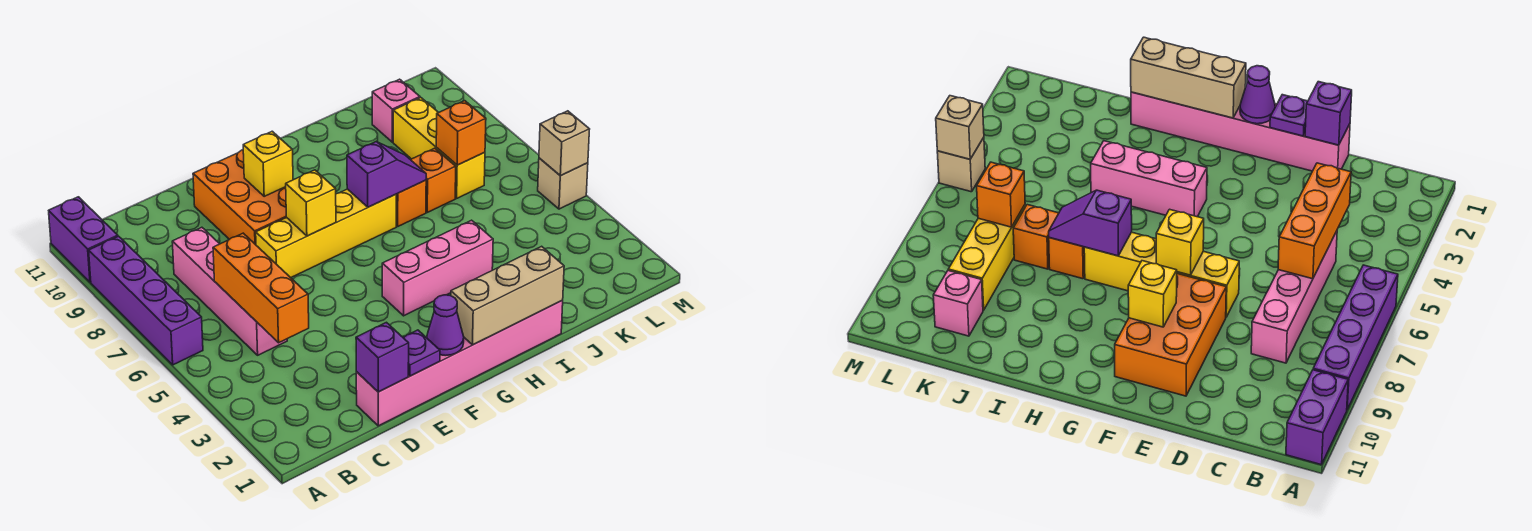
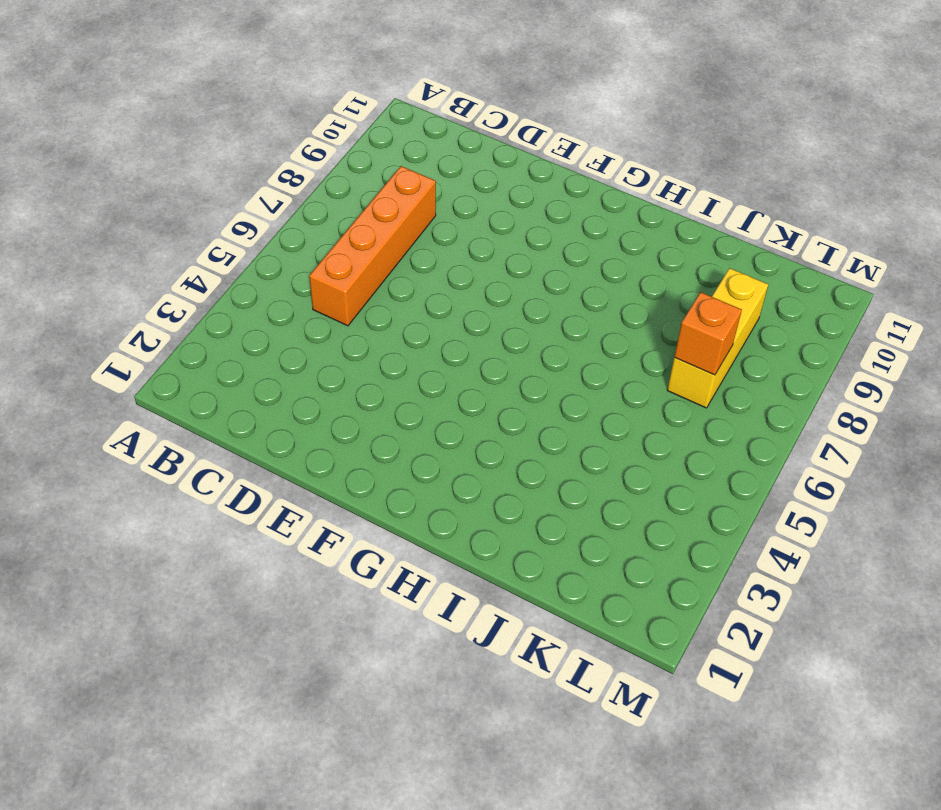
orange brick C5:C8 level 1 -> pink brick C5:C8 level 1
none -> purple brick A6:A9 level 1
none -> purple brick A10:A11 level 1
none -> pink brick D1:I1 level 1

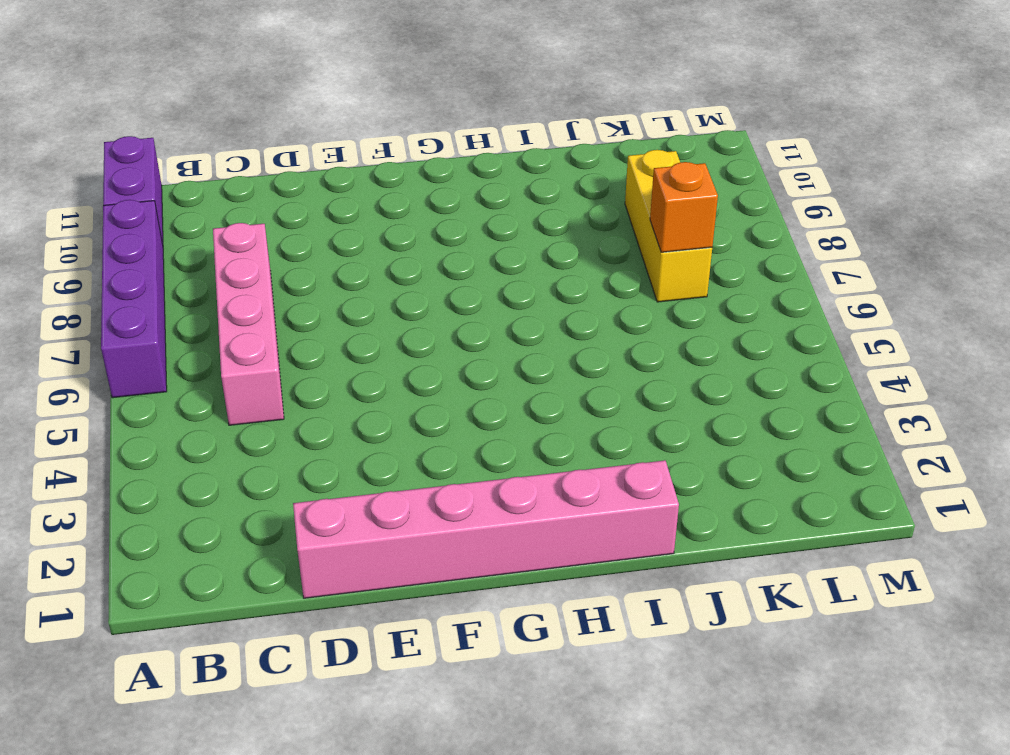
none -> yellow brick E7:H7 level 1
none -> orange brick E8:F10 level 1
none -> pink brick G4:I4 level 1

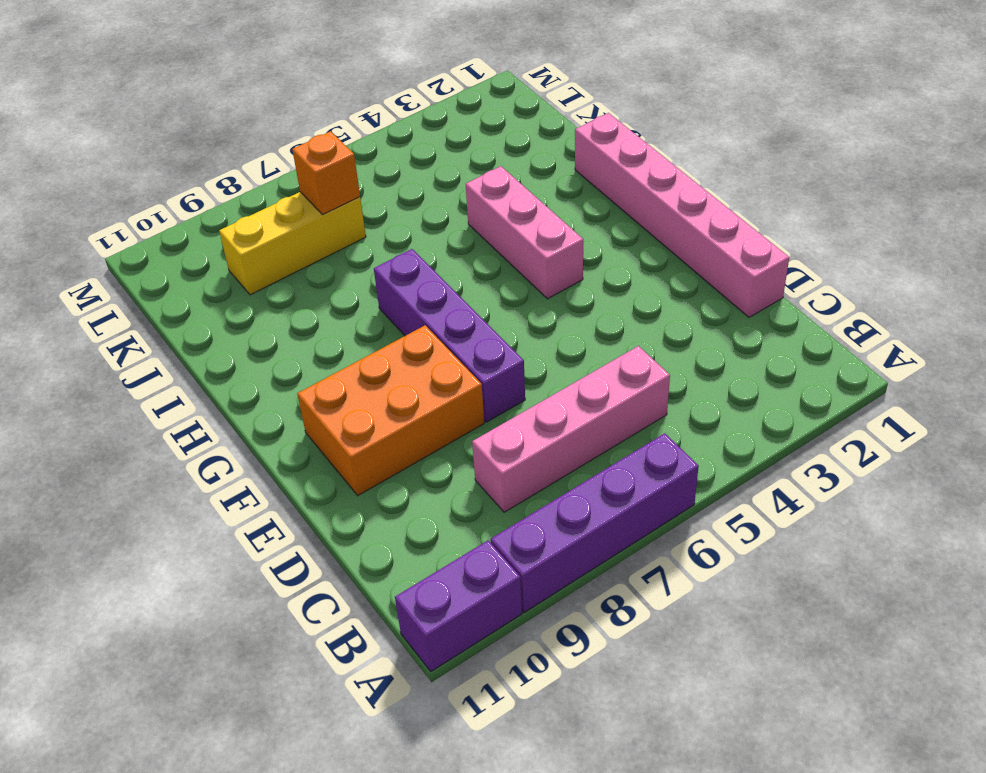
purple brick E7:H7 level 1 -> yellow brick E7:H7 level 1
none -> orange brick I7 level 1
none -> orange brick J7 level 1
none -> pink brick K10 level 1

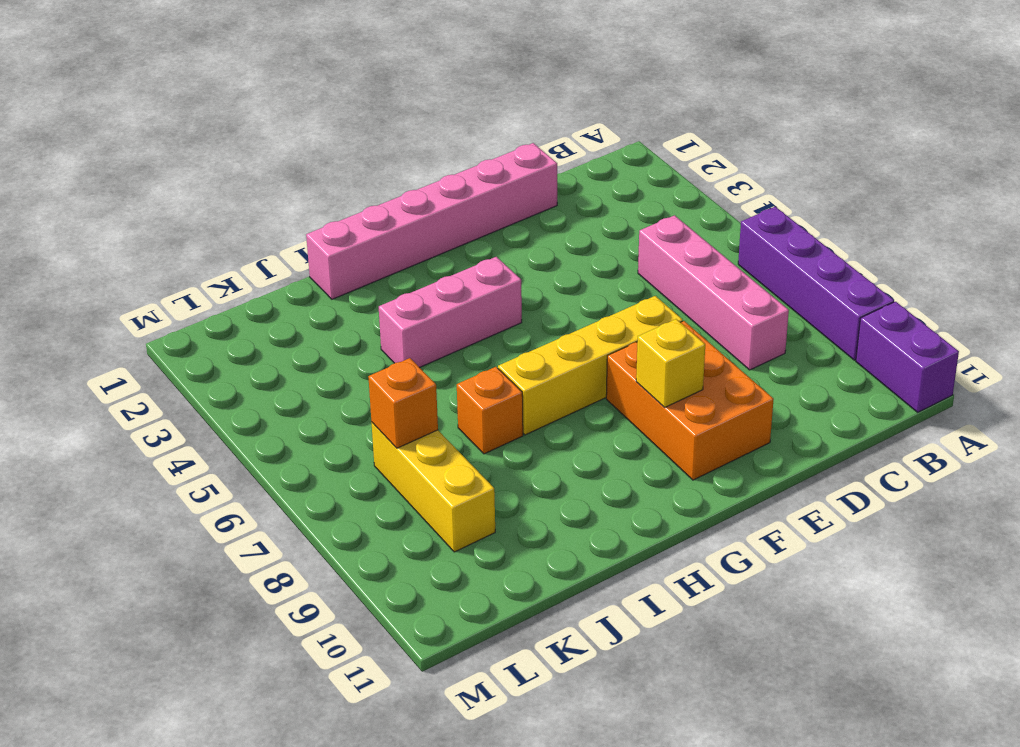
none -> orange brick J7 level 1
none -> pink brick K10 level 1
none -> tan brick M5 level 1

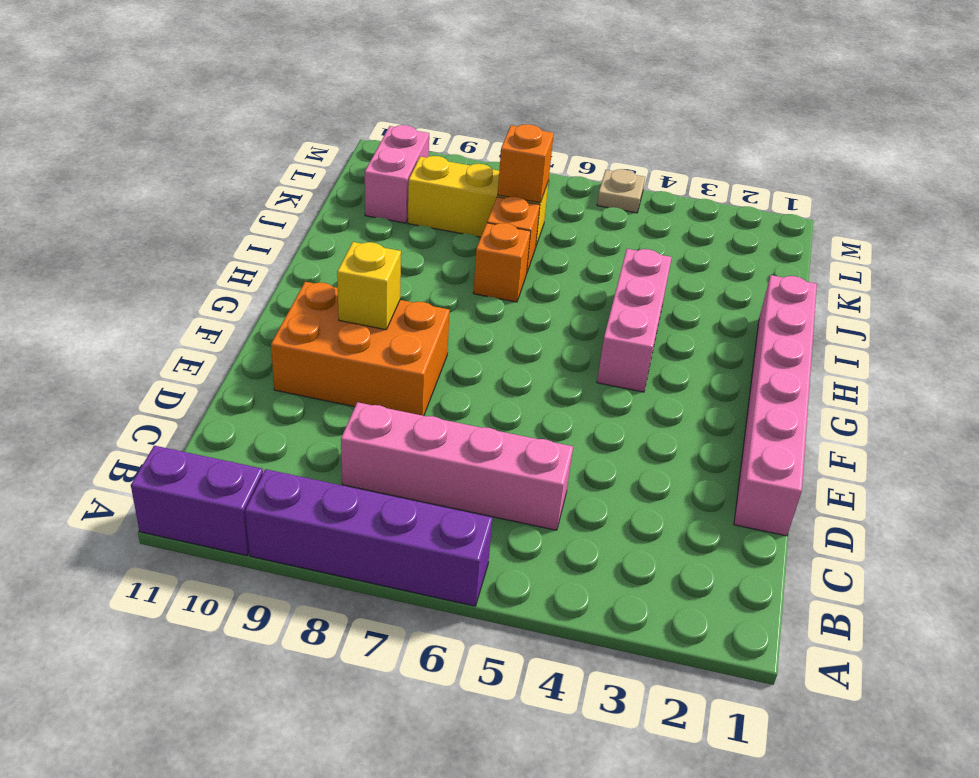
pink brick K10:L10 level 1 -> pink brick K10 level 1
tan plate M5 level 1 -> tan brick M5 level 1
none -> yellow brick E7:H7 level 1
none -> orange brick C4:C6 level 2
none -> purple brick D1 level 2

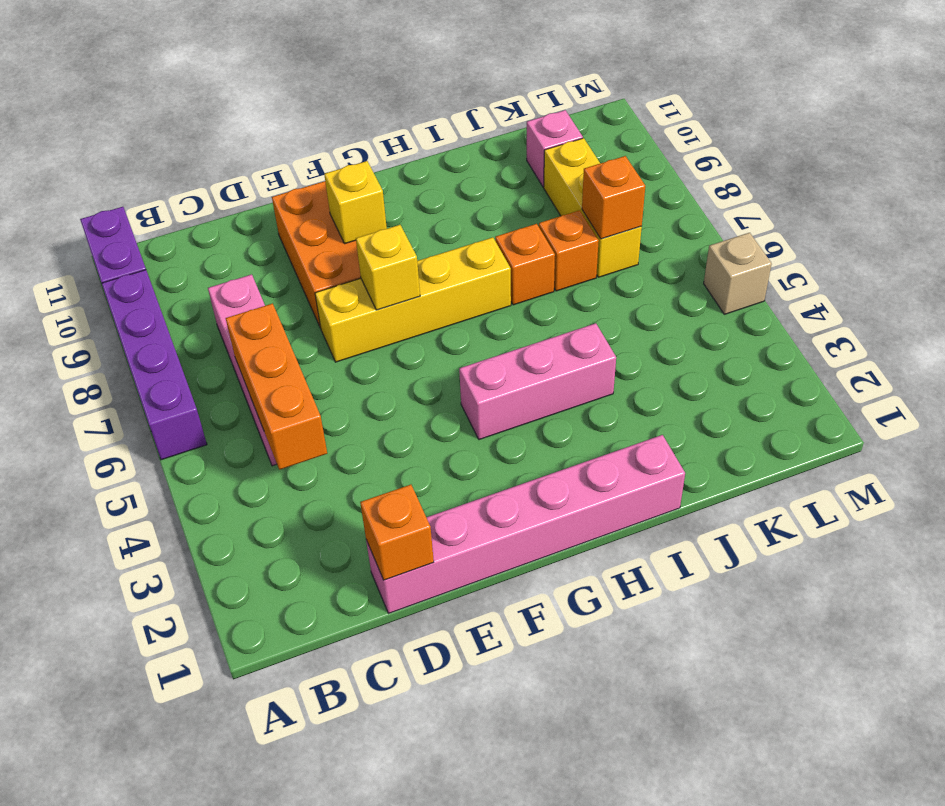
orange brick D1 level 2 -> purple brick D1 level 2
none -> purple plate E1 level 2
none -> purple cone F1 level 2
none -> tan brick G1:I1 level 2

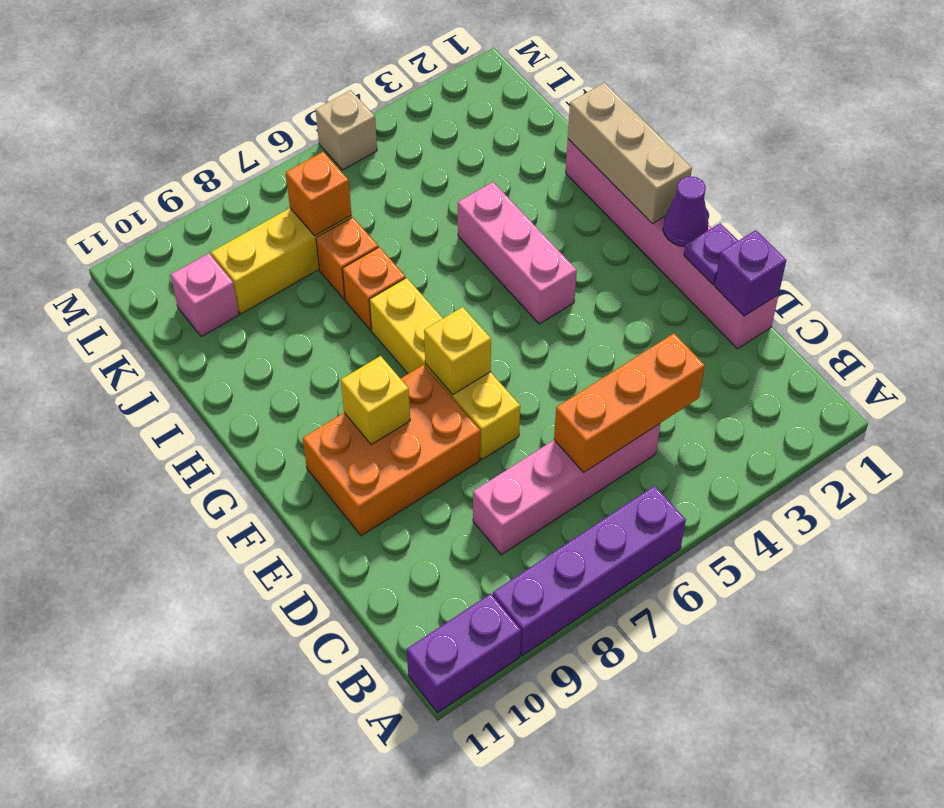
none -> purple slope H7:I7 level 2 top H
none -> tan brick M5 level 2

